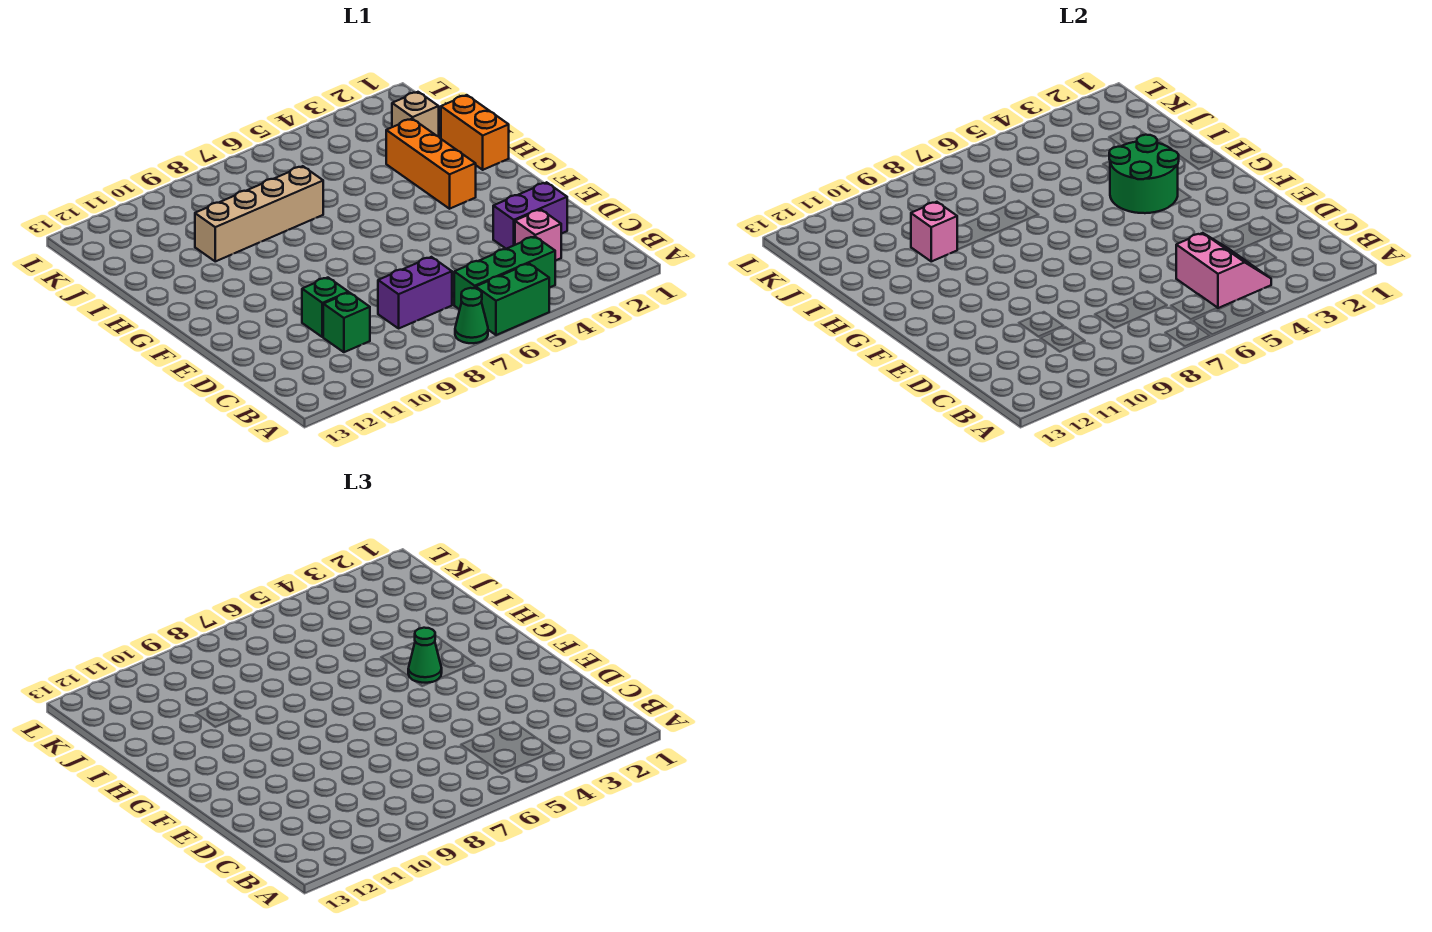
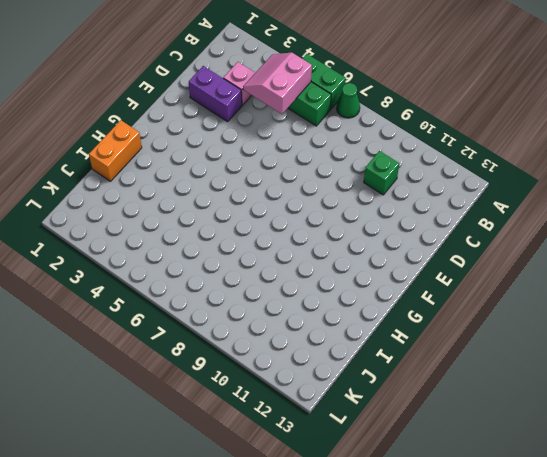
none -> purple brick C7:C8 level 1
none -> green brick D10 level 1
none -> orange brick G3:I3 level 1

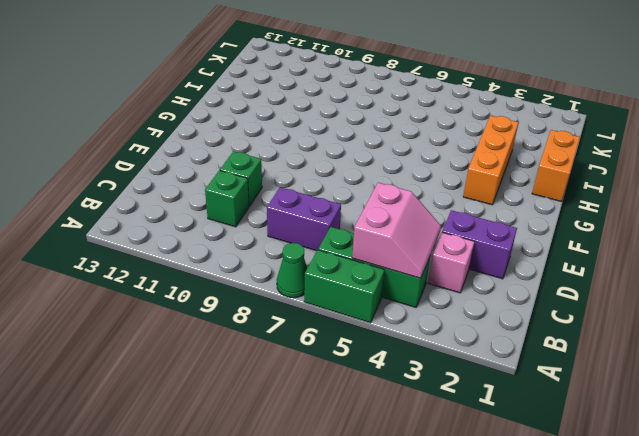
none -> tan brick I7:I10 level 1
none -> tan brick J2 level 1
none -> green round brick G3:H4 level 2

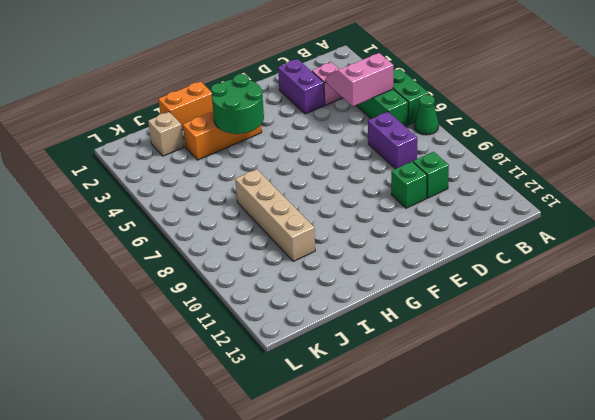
none -> pink brick I10 level 2
none -> green cone G4 level 3

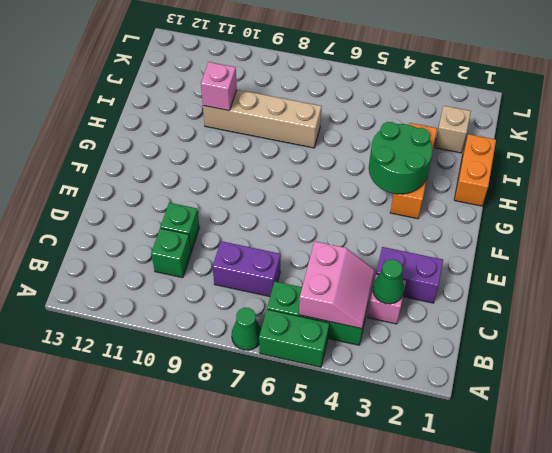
green cone C3 level 2 -> green cone G4 level 3

